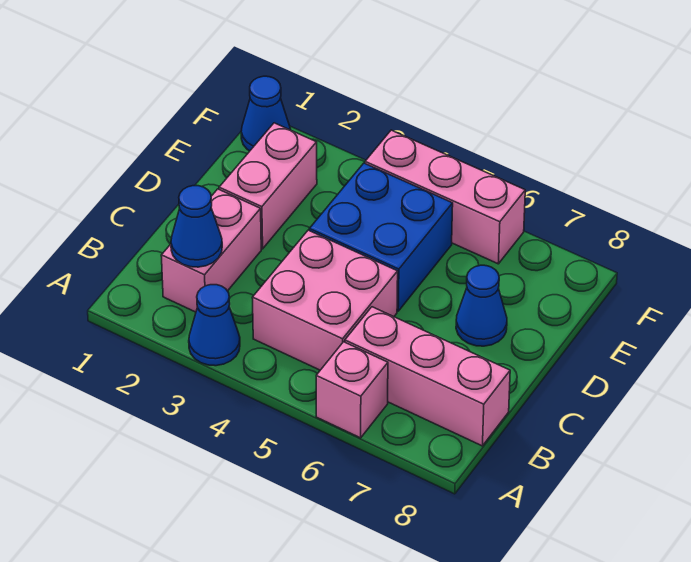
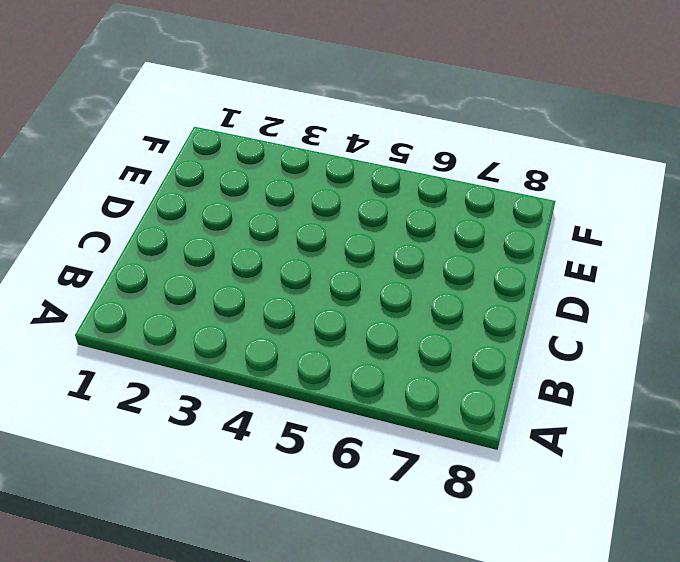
none -> blue cone A3 level 1
none -> pink brick A6 level 1

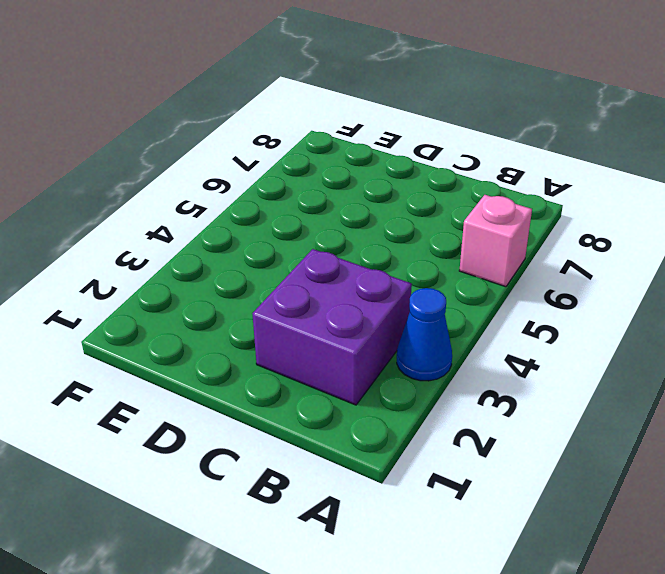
purple brick B2:C3 level 1 -> pink brick B2:C2 level 1
none -> pink brick B4:C5 level 1
none -> pink brick B6:B8 level 1

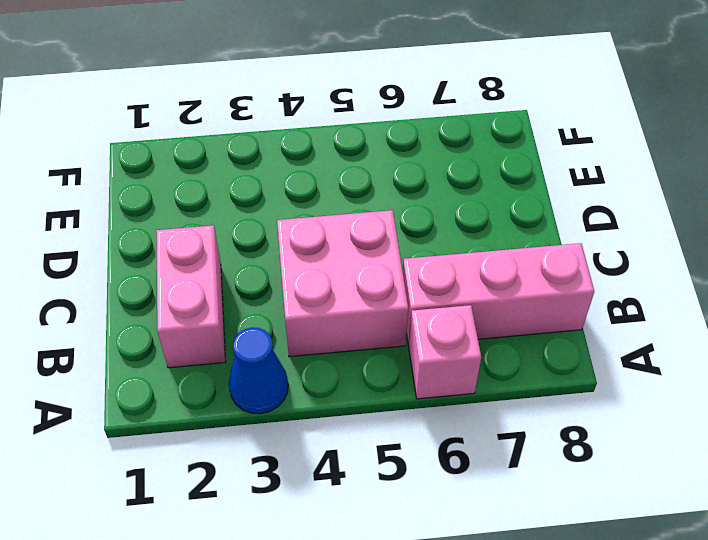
none -> pink brick D2:E2 level 1
none -> blue brick D4:E5 level 1

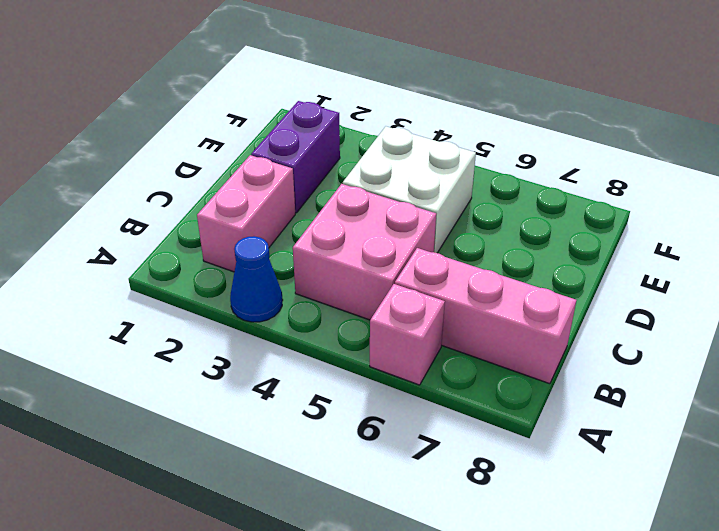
purple brick D2:E2 level 1 -> pink brick D2:E2 level 1
white brick D4:E5 level 1 -> blue brick D4:E5 level 1
none -> blue cone D7 level 1
none -> blue cone F1 level 1

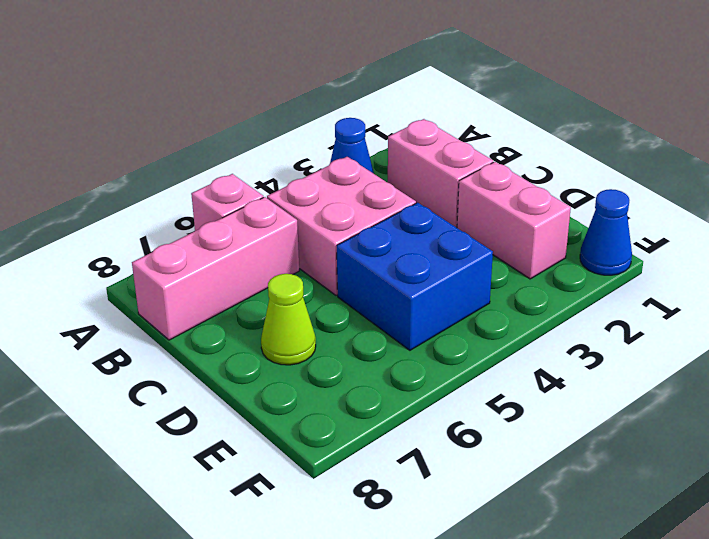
lime cone D7 level 1 -> blue cone D7 level 1
none -> pink brick F4:F6 level 1
none -> blue cone B2 level 2

